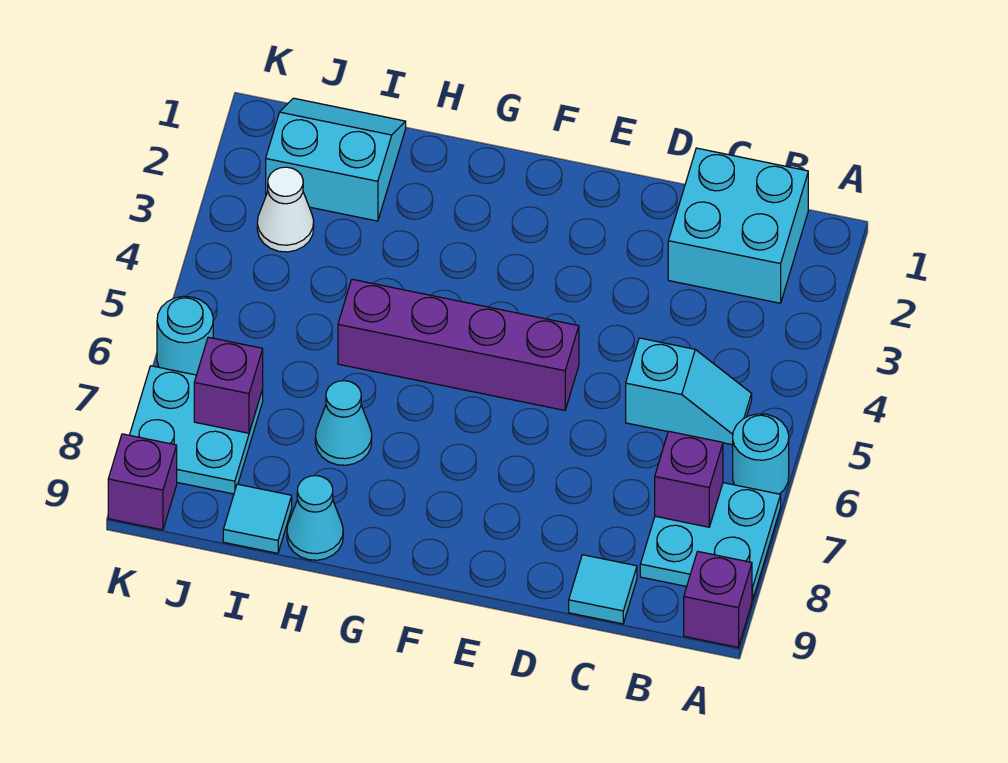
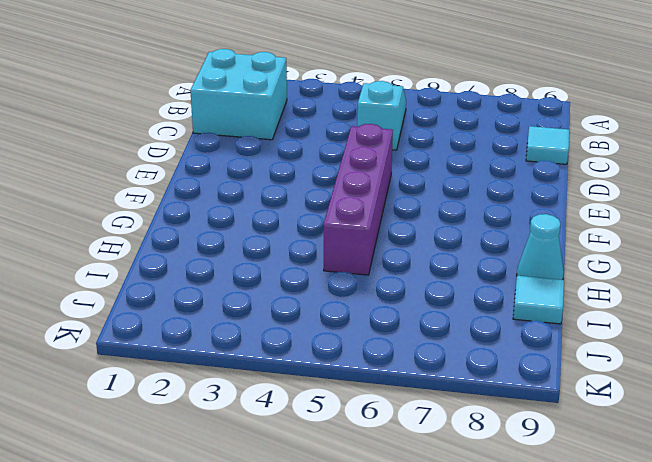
none -> cyan round brick A6 level 1
none -> cyan plate A7:B8 level 1
none -> purple brick A9 level 1

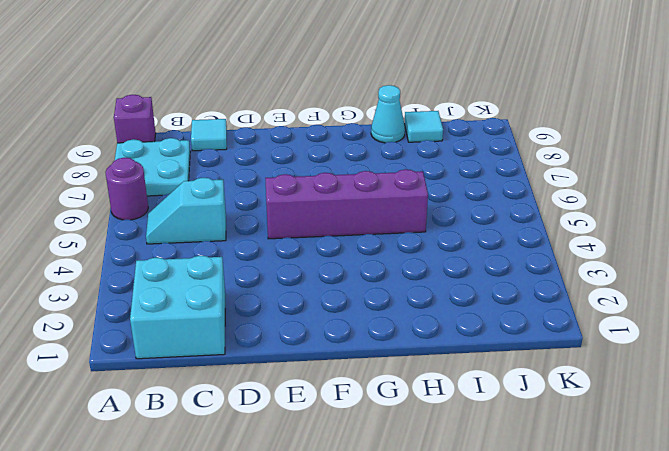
purple round brick A6 level 1 -> cyan round brick A6 level 1
none -> cyan cone H7 level 1
none -> cyan slope I1:J2 level 1 top 2
none -> white cone J3 level 1

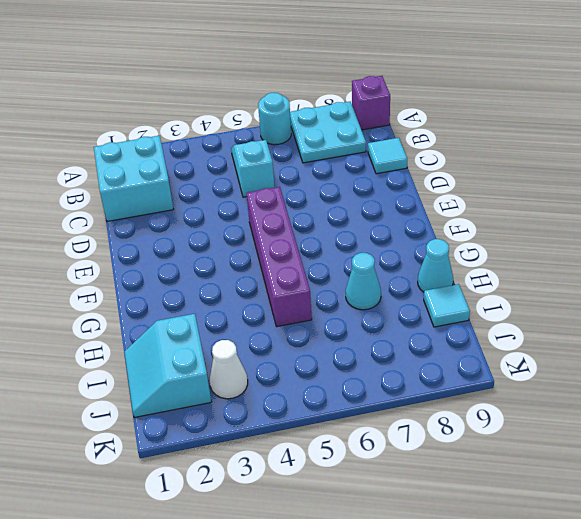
none -> cyan plate J7:K8 level 1
none -> cyan round brick K6 level 1
none -> purple brick K9 level 1

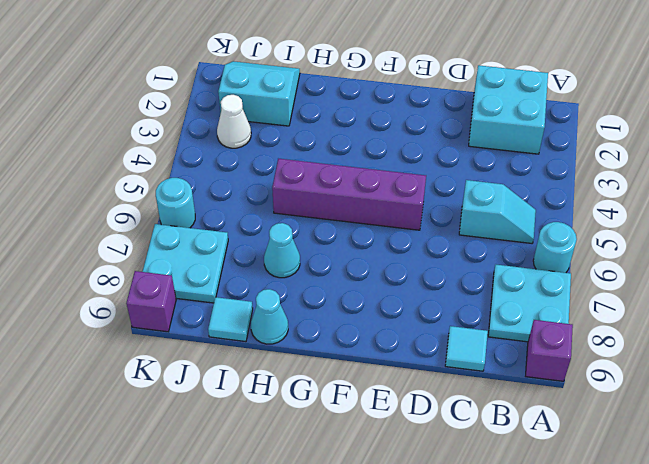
none -> purple brick B7 level 2
none -> purple brick J7 level 2

